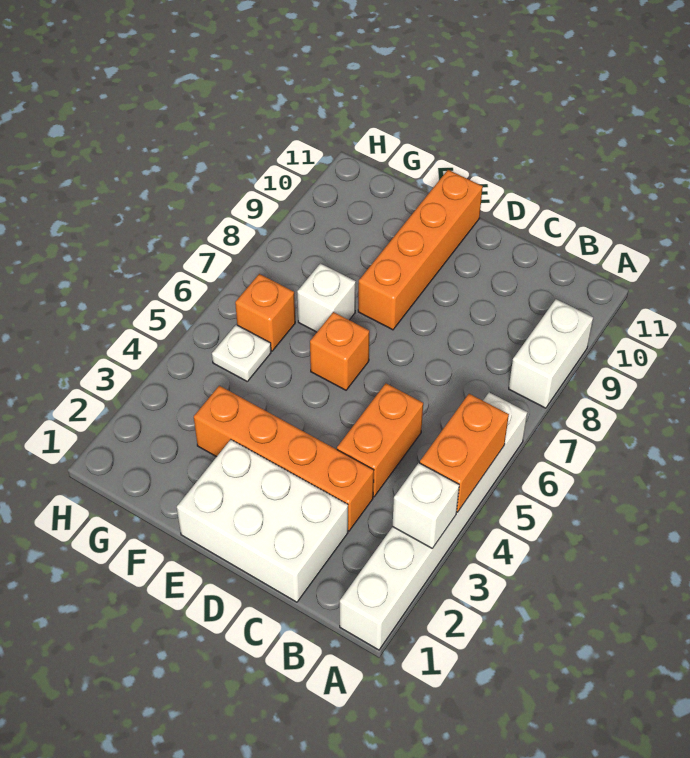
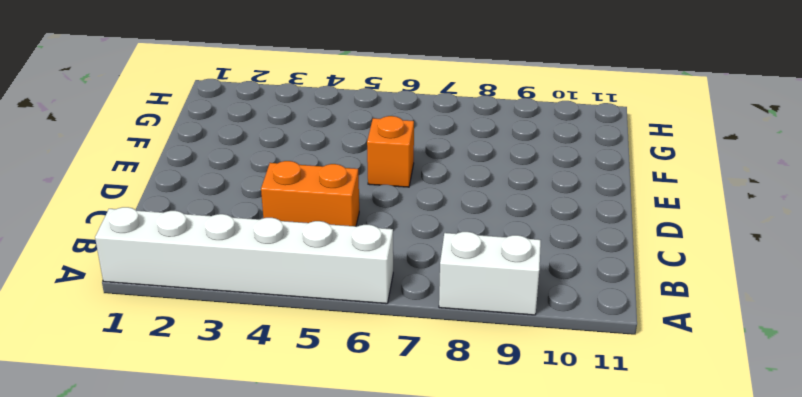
none -> white brick C1:E2 level 1
none -> orange brick C3:F3 level 1
none -> orange brick E8:E11 level 1

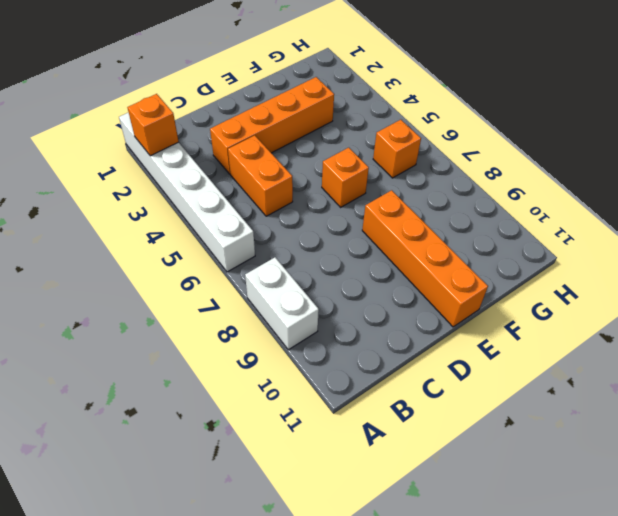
orange brick A2 level 2 -> none
none -> white brick C1:E2 level 1
none -> white brick F7 level 1
none -> white plate G5 level 1

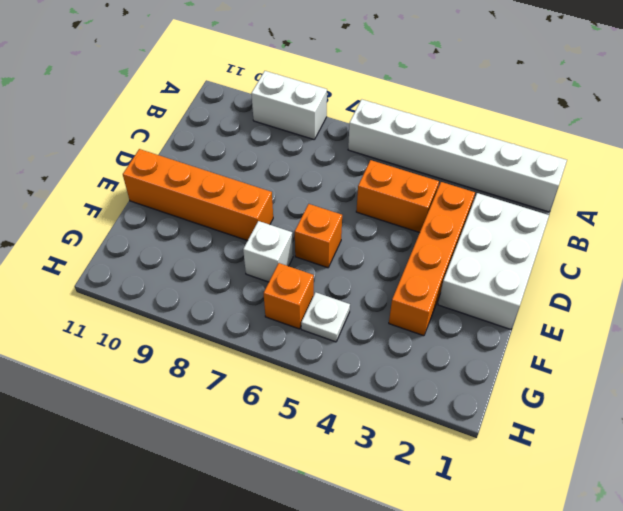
none -> white brick A3 level 2
none -> orange brick A4:A5 level 2

